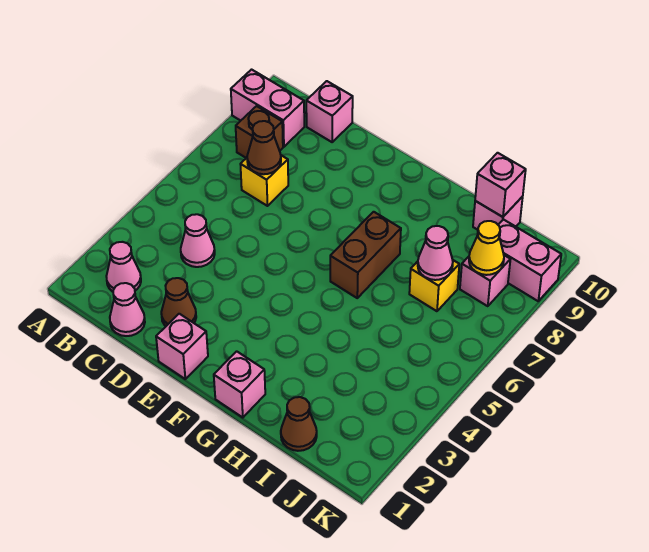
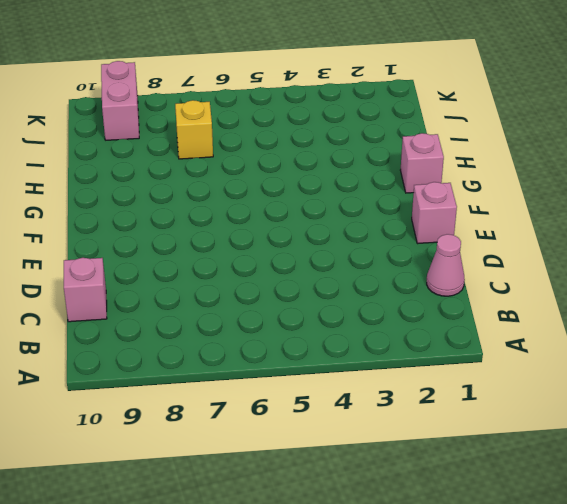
none -> pink brick A9:B9 level 1
none -> pink cone B2 level 1
none -> brown brick B8 level 1

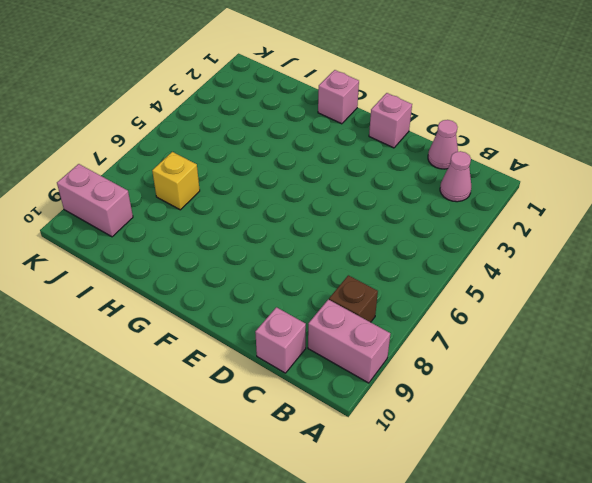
none -> pink cone C4 level 1
none -> yellow brick C7 level 1
none -> brown cone D2 level 1

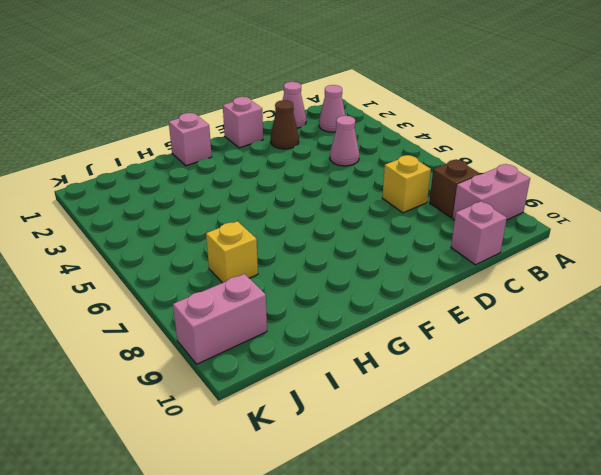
none -> brown brick G6:G7 level 1
none -> brown cone I1 level 1
none -> pink brick I10 level 1

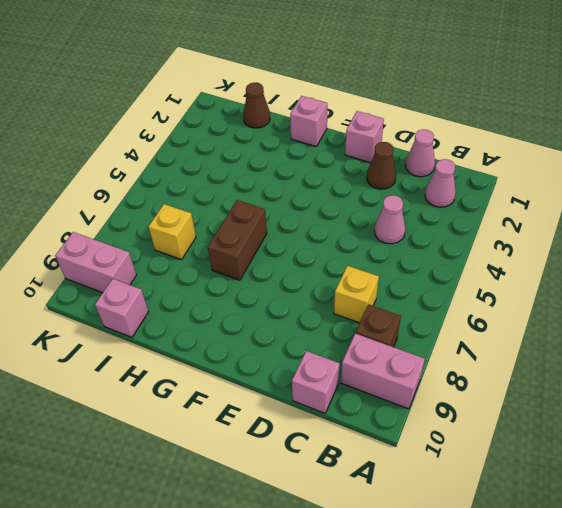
none -> pink brick J8 level 1
none -> brown cone C7 level 2
none -> pink cone I7 level 2

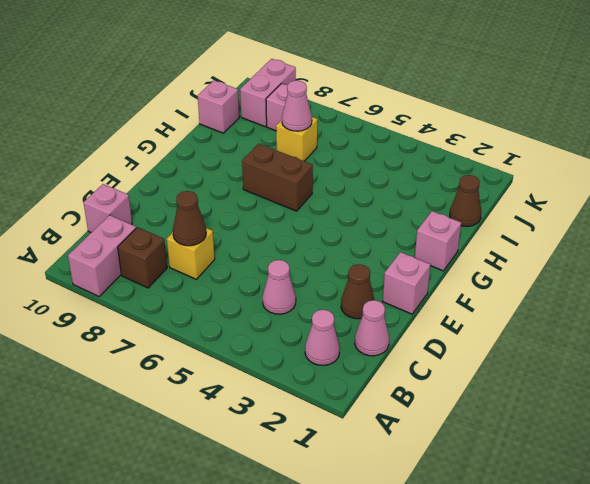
none -> pink brick I10 level 2
none -> yellow cone J8 level 2

